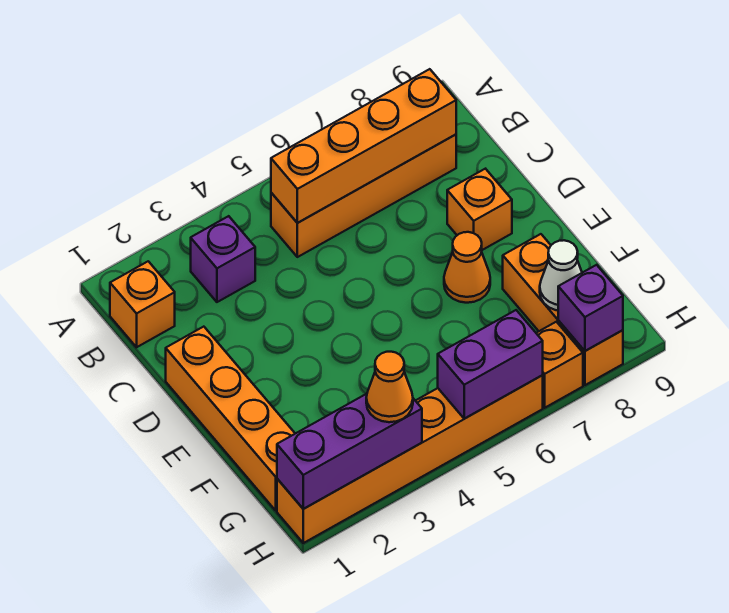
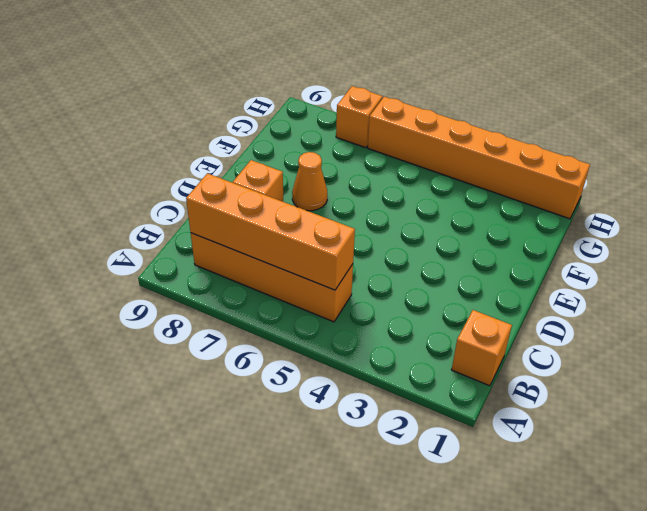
none -> purple brick B3 level 1
none -> orange brick D1:G1 level 1
none -> orange brick F8:H8 level 1

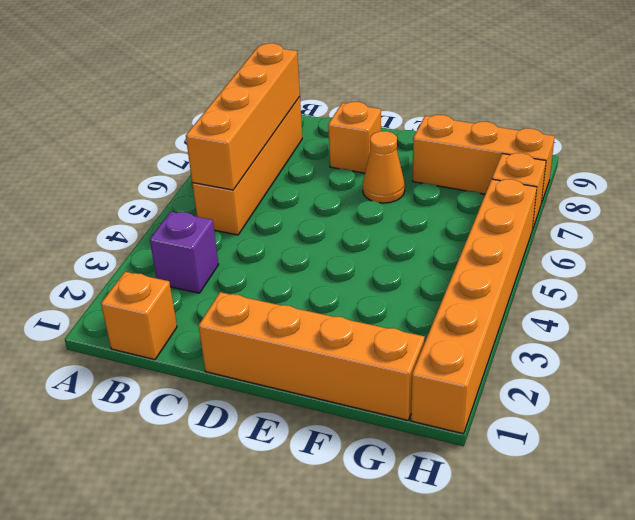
none -> white cone G8 level 2
none -> purple brick H1:H3 level 2
none -> purple brick H5:H6 level 2

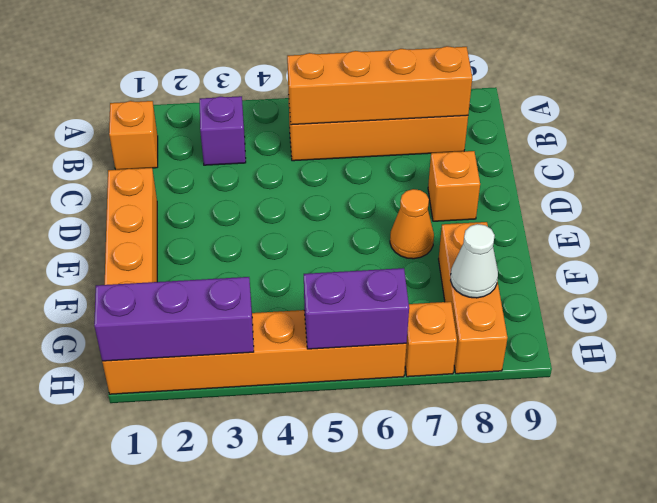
none -> purple brick H8 level 2
none -> orange cone H3 level 3

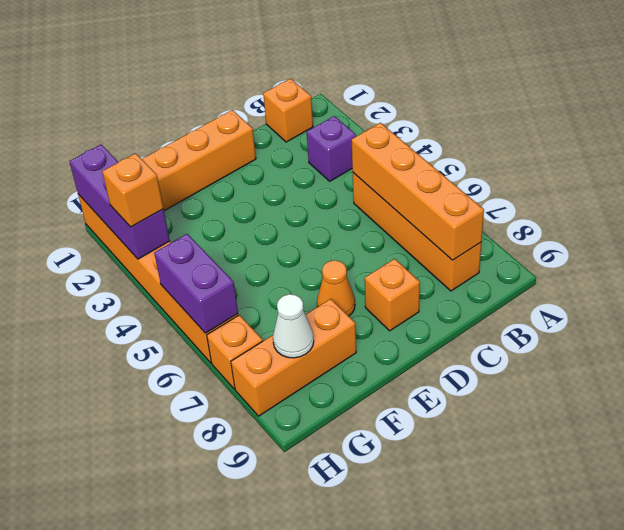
orange brick H3 level 3 -> orange cone H3 level 3
none -> purple brick H8 level 2

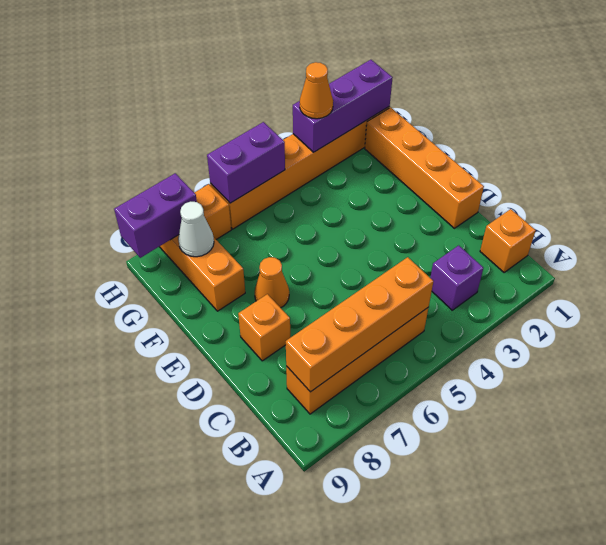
purple brick H8:H9 level 2 -> purple brick H8 level 2

